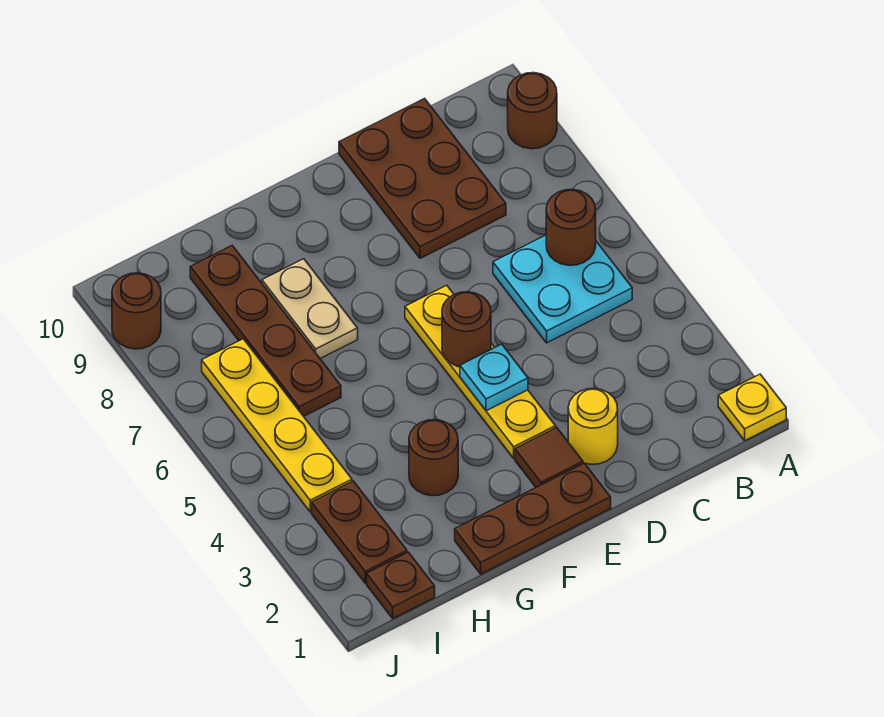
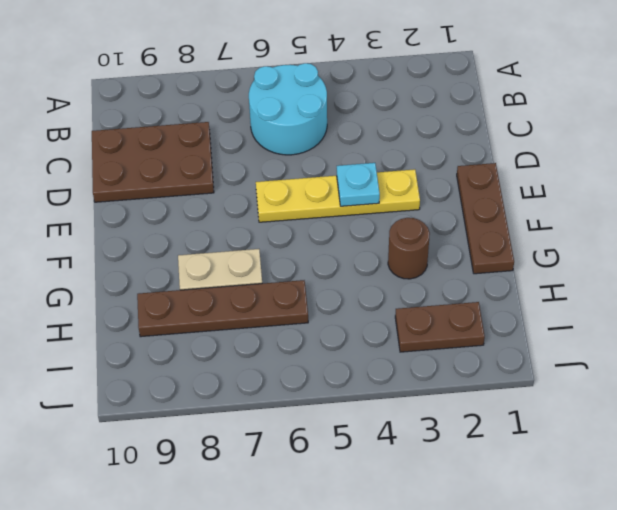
cyan round brick B5:C6 level 1 -> cyan plate B5:C6 level 1
none -> yellow plate A1 level 1
none -> brown round brick A9 level 1
none -> yellow round brick D2 level 1

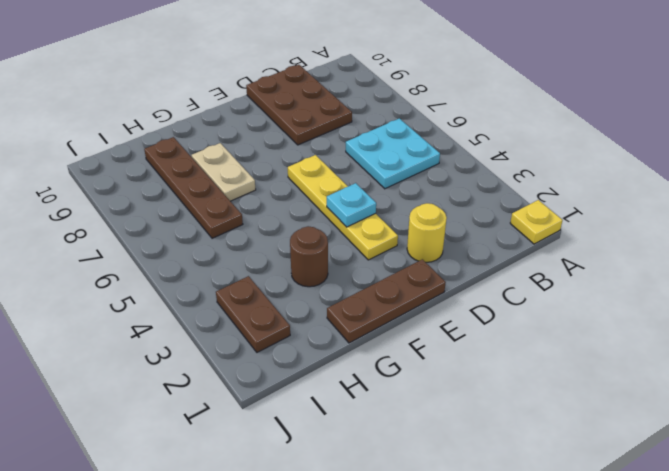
none -> brown round brick A9 level 1
none -> brown tile E2 level 1
none -> brown plate I1 level 1

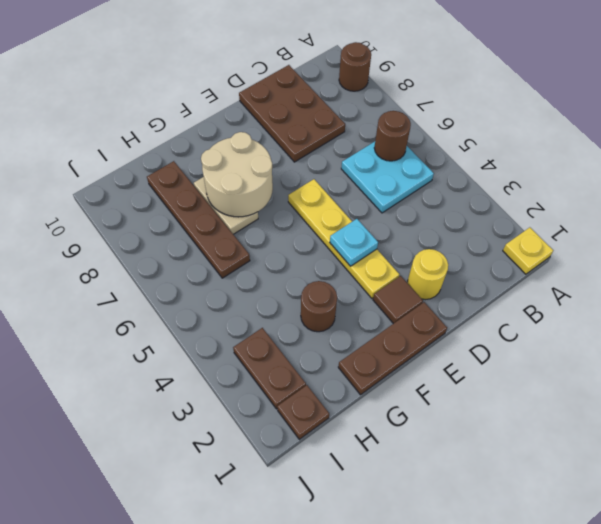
tan round brick F7:G8 level 2 -> none
none -> yellow plate I4:I7 level 1
none -> brown round brick J9 level 1
none -> brown round brick E5 level 2

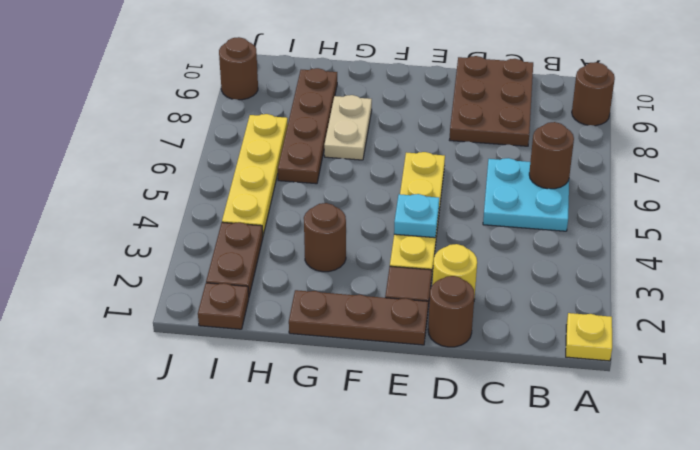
brown round brick D1 level 1 -> brown round brick E5 level 2

